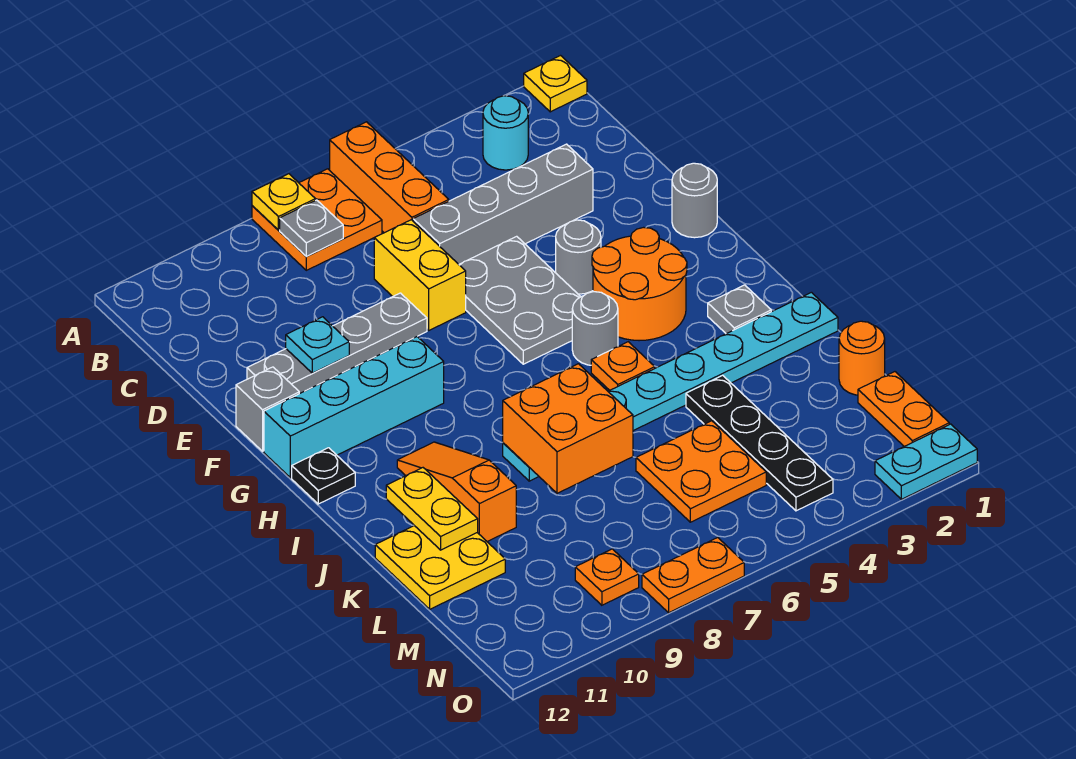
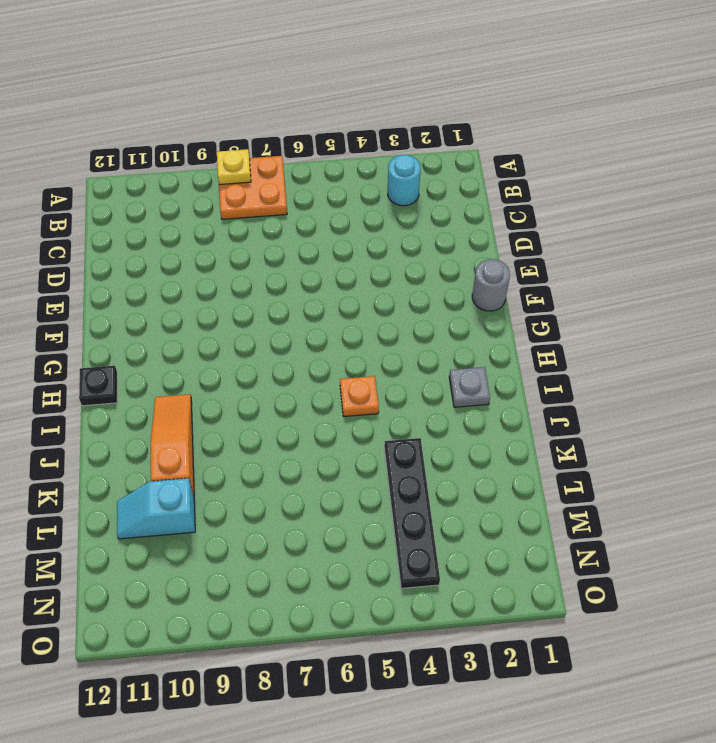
cyan slope L10:L11 level 1 top 10 -> yellow plate K11:L12 level 1
none -> yellow plate A1 level 1
none -> orange brick A6:C6 level 1
none -> grey brick D3:D6 level 1
none -> yellow brick D7:E7 level 1

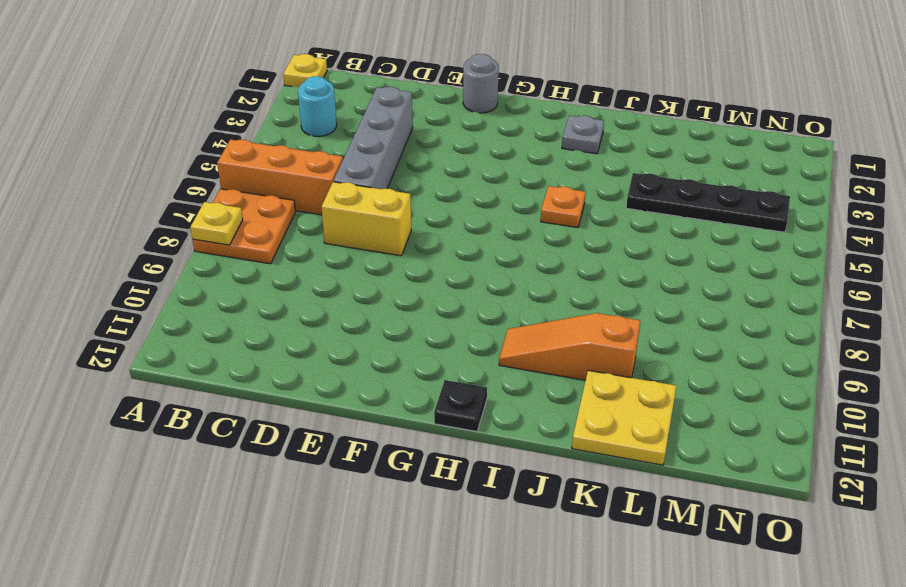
none -> grey plate E5:G6 level 1
none -> grey plate E8:E11 level 1
none -> grey round brick F4 level 1
none -> grey brick F12 level 1

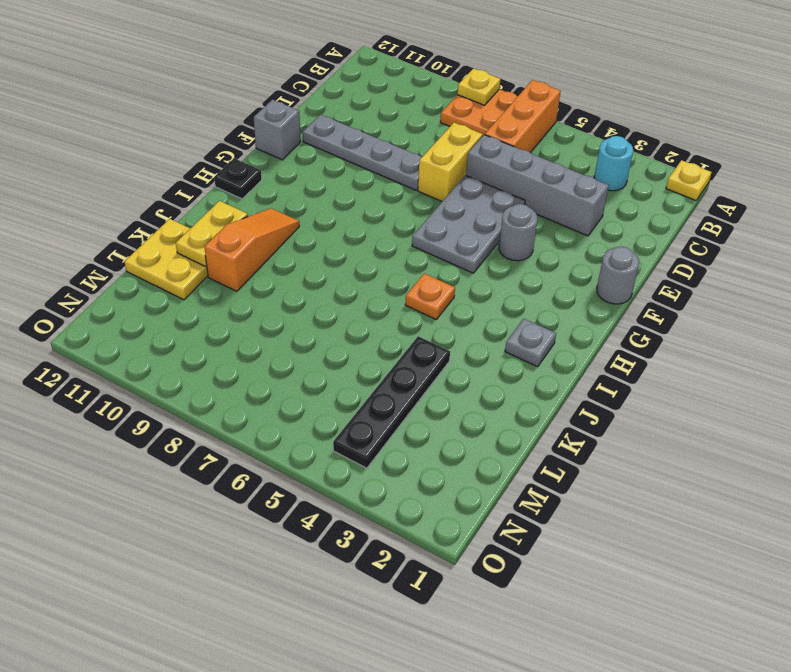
none -> orange round brick G3:H4 level 1
none -> cyan brick G9:G12 level 1
none -> grey round brick H5 level 1
none -> cyan plate J1:J8 level 1

